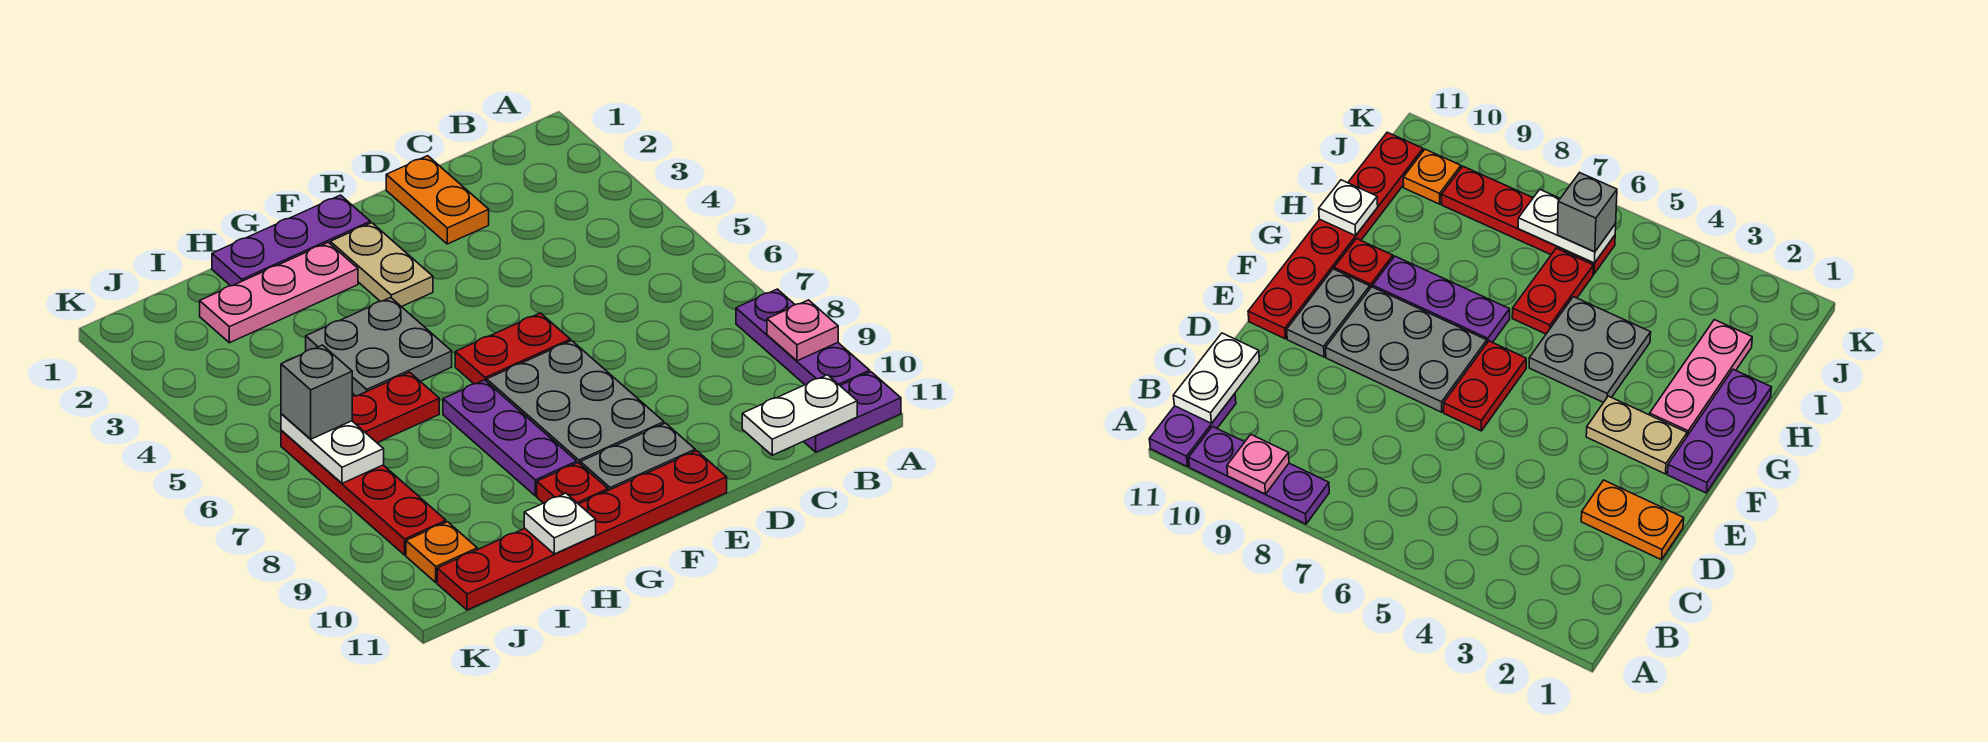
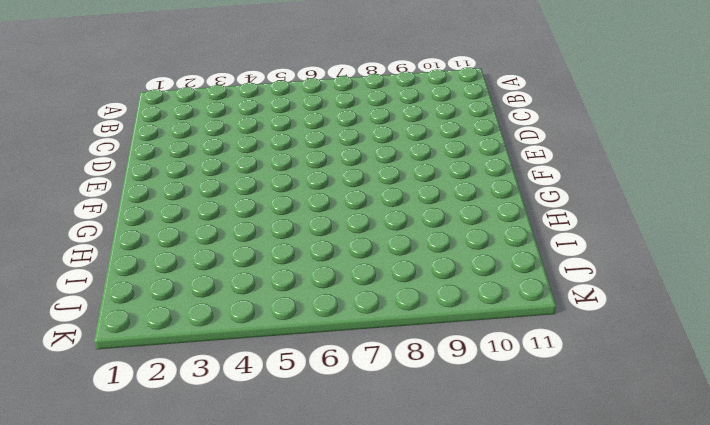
none -> purple plate A8:A10 level 1
none -> purple plate A11:B11 level 1
none -> orange plate D1:D2 level 1

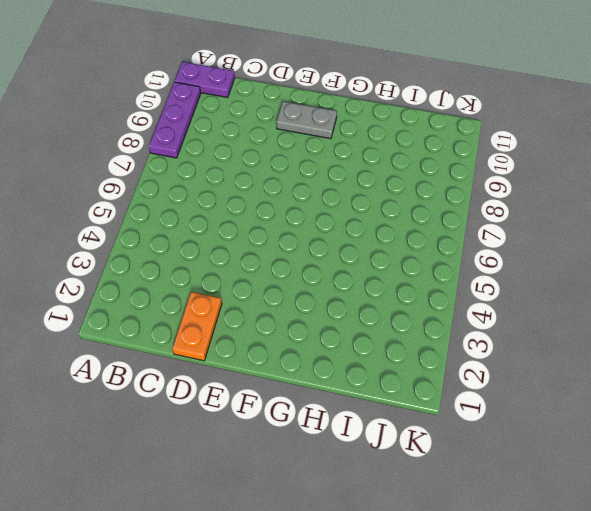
none -> red plate E6:F6 level 1
none -> grey plate E7:F9 level 1
none -> red plate E11:J11 level 1

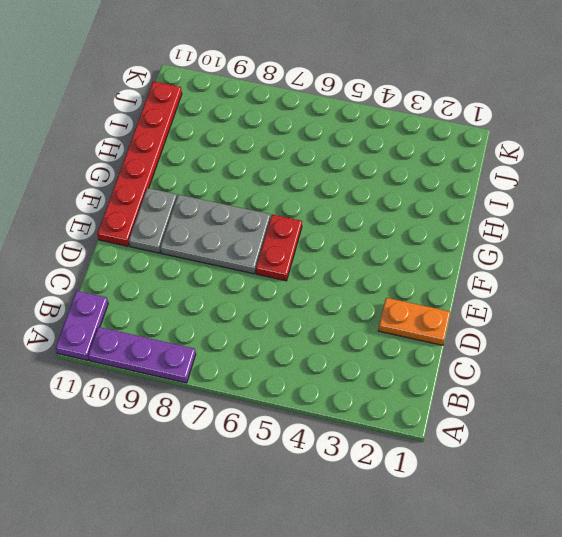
none -> purple plate F1:H1 level 1
none -> tan plate F2:F3 level 1
none -> pink plate G2:I2 level 1

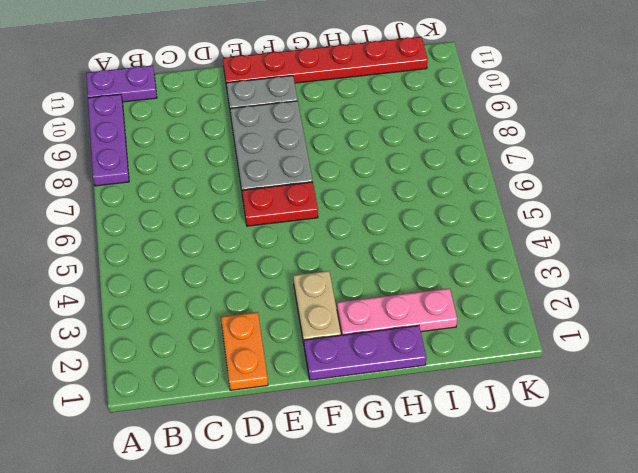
none -> grey plate G4:H5 level 1
none -> purple plate G7:G9 level 1
none -> red plate G10 level 1

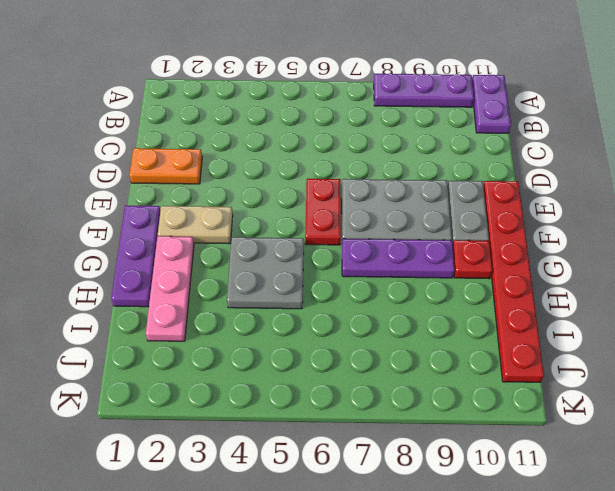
none -> red plate H6:I6 level 1
none -> red plate J6:J9 level 1
none -> orange plate J10 level 1

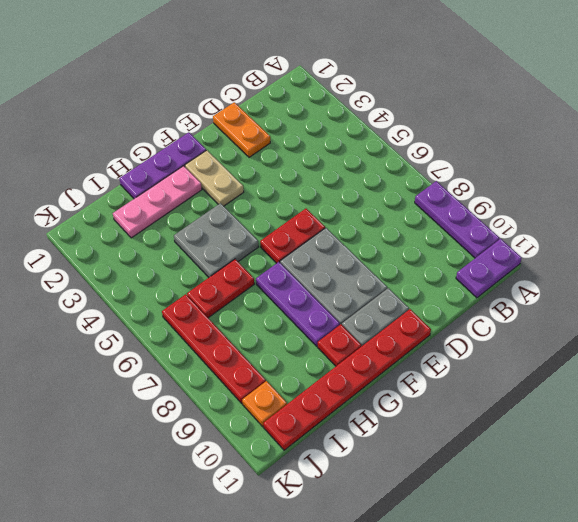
none -> pink plate A9 level 2
none -> white plate B11:C11 level 2
none -> white plate H11 level 2

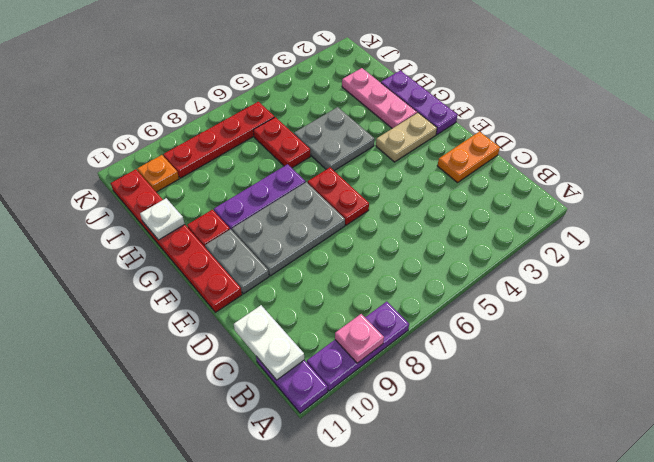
none -> white plate J6:J7 level 2
none -> grey brick J6 level 3

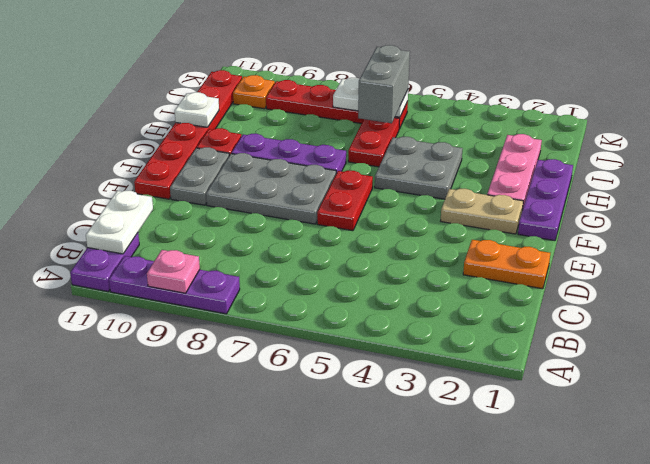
grey brick I6:J6 level 3 -> grey brick J6 level 3

